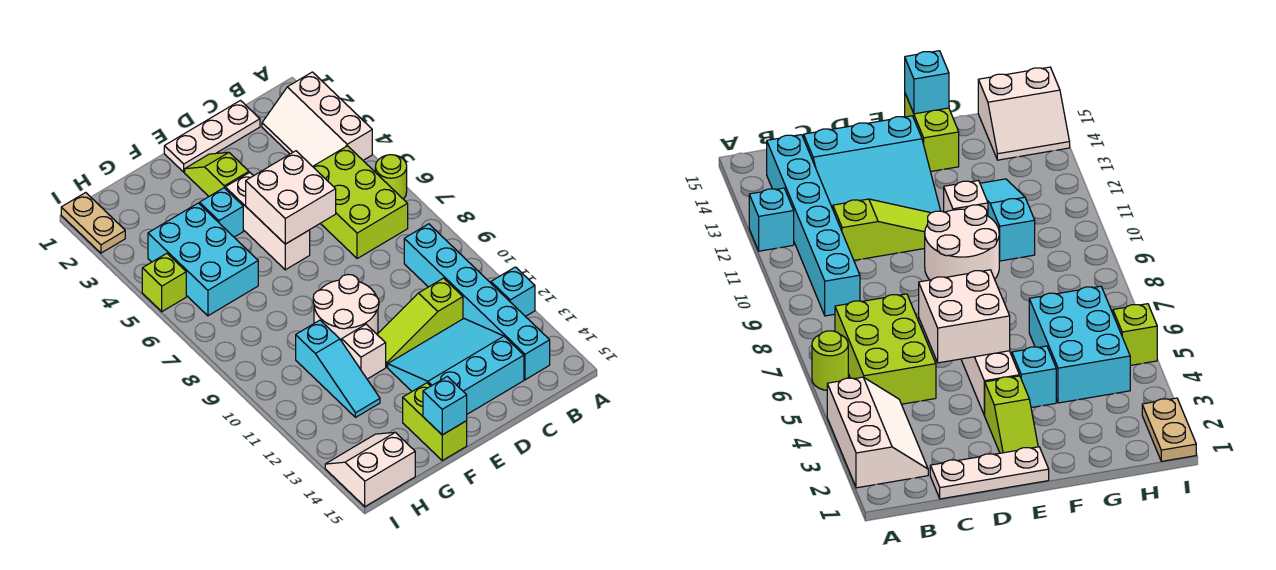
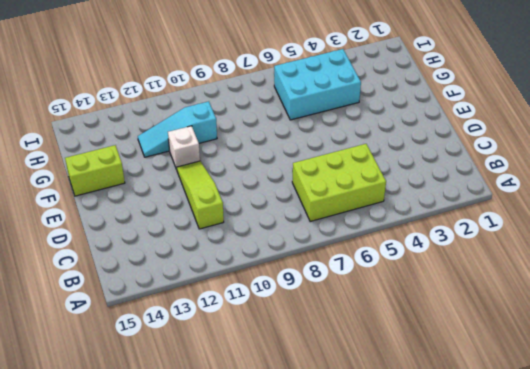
none -> white slope A2:B4 level 1 top A
none -> lime round brick A6 level 1
none -> cyan brick A12 level 1

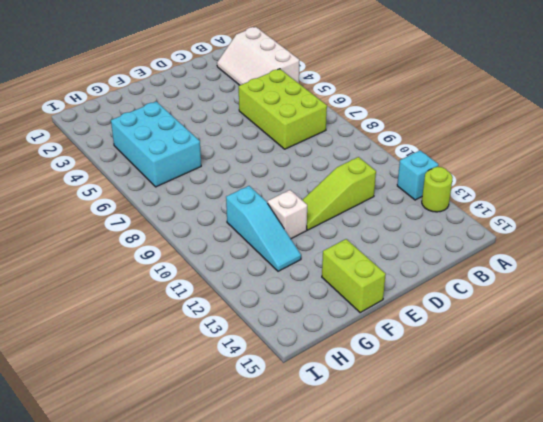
lime round brick A13 level 1 -> lime round brick A6 level 1
none -> cyan brick B9:B14 level 1
none -> white plate C1:E1 level 1
none -> cyan slope C12:E14 level 1 top 14

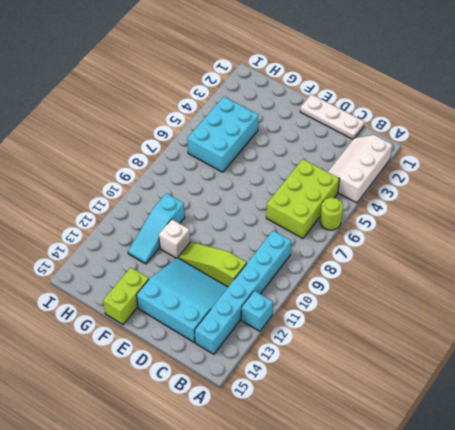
none -> lime slope E2:E3 level 1 top 3
none -> white brick E4:E6 level 1
none -> white round brick E9:F10 level 1

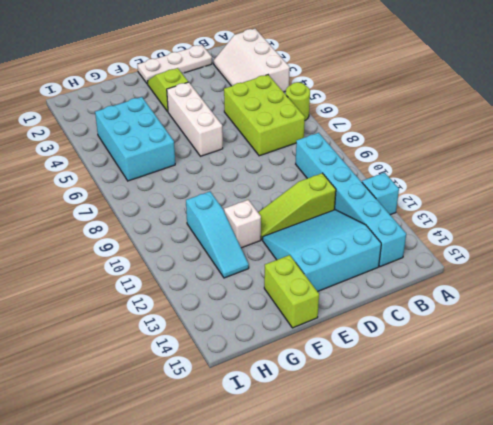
none -> white round brick E9:F10 level 1
none -> cyan brick F4 level 1
none -> white slope H14:I15 level 1 top 15

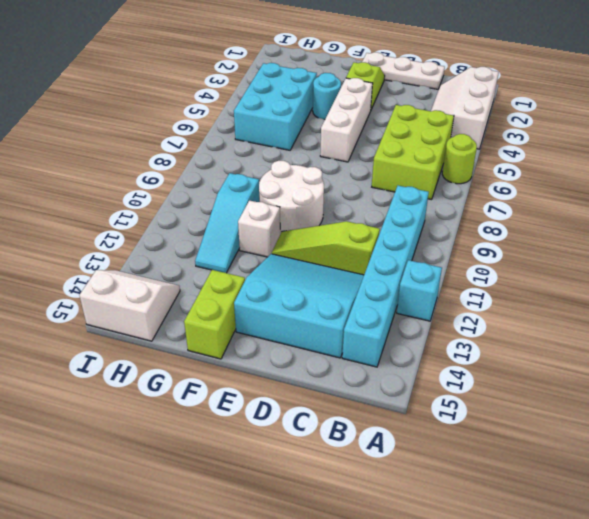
cyan round brick F4 level 1 -> cyan brick F4 level 1
none -> tan plate I1:I2 level 1
none -> lime brick I5 level 1
none -> white brick D5:E6 level 2

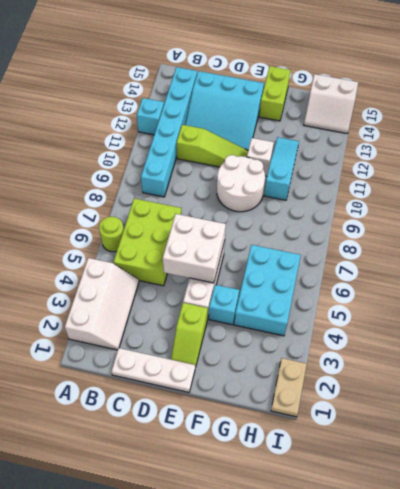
none -> lime brick I5 level 1
none -> cyan brick F15 level 2

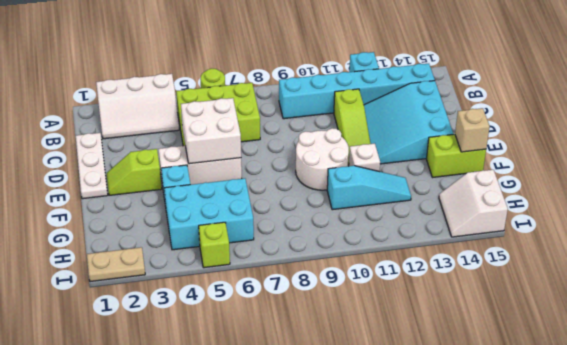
tan brick F15 level 2 -> cyan brick F15 level 2

